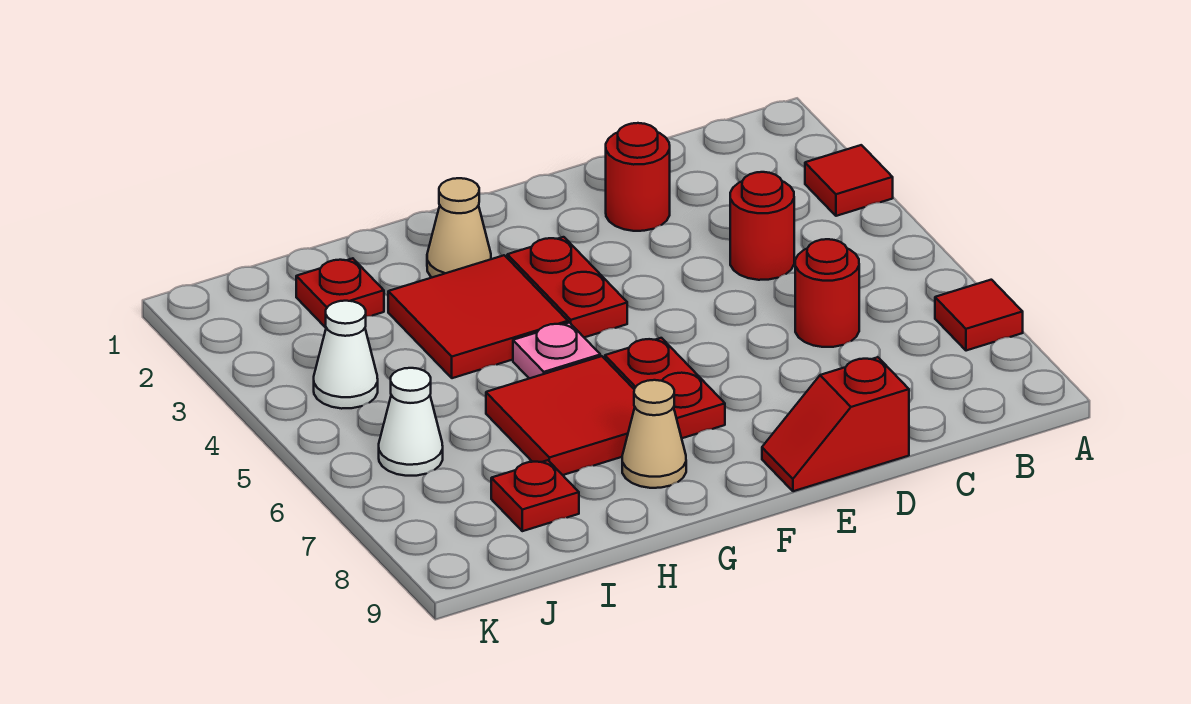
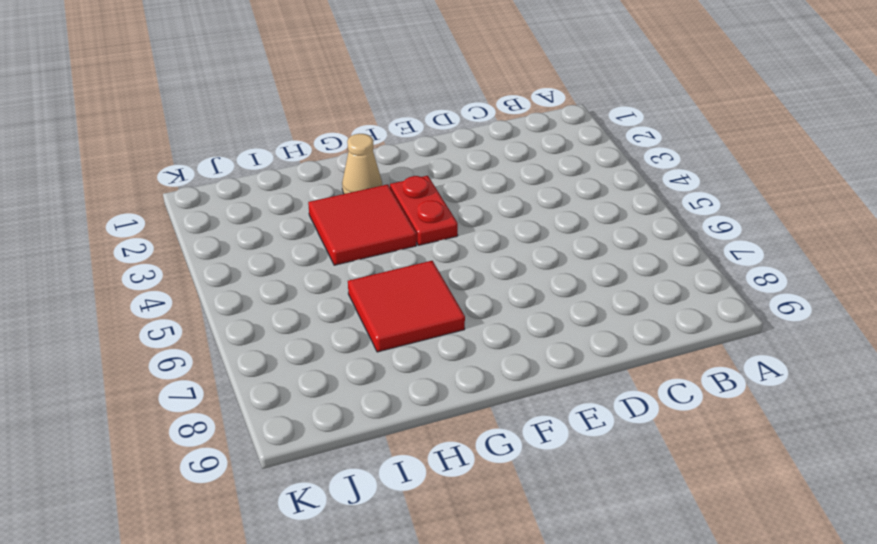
none -> red tile A3 level 1
none -> red tile A7 level 1
none -> red round brick C4 level 1

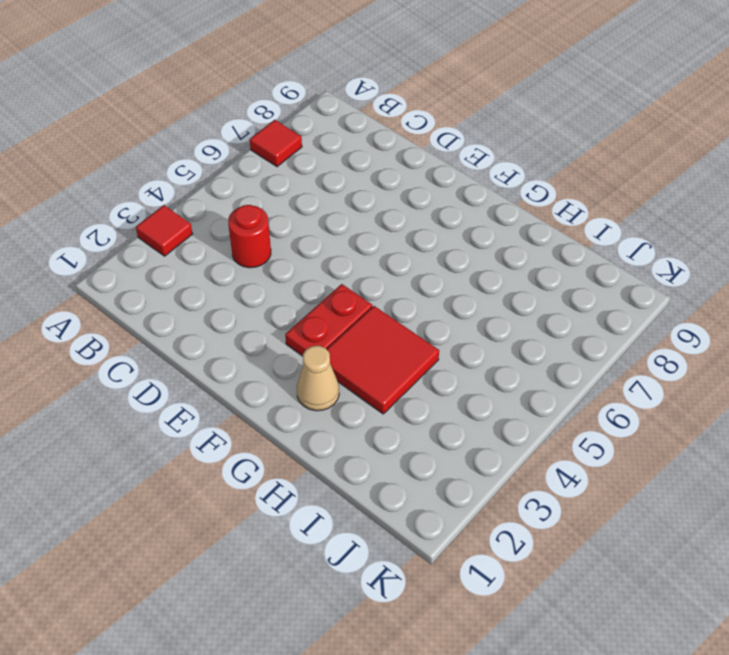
none -> red round brick C6 level 1
none -> red round brick D2 level 1
none -> red slope D9:E9 level 1 top D

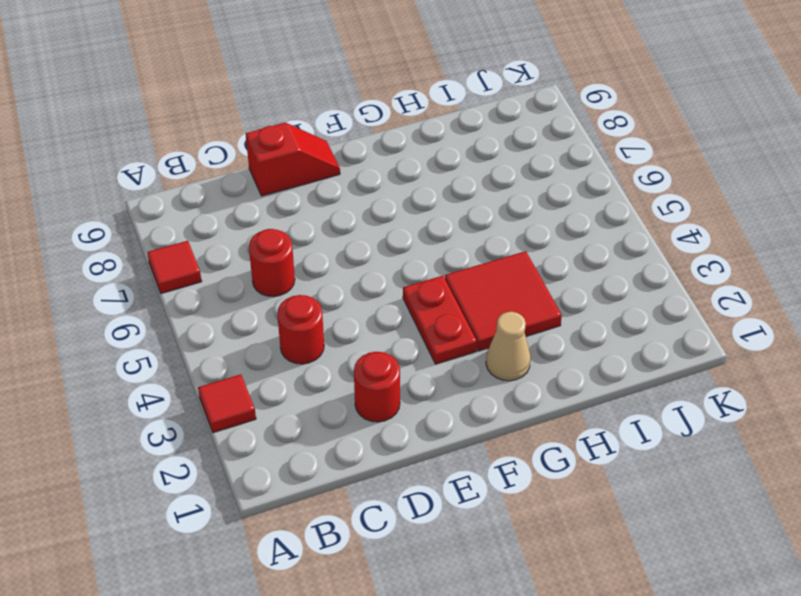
none -> red plate F6:F7 level 1
none -> pink plate G5 level 1
none -> red tile G6:H7 level 1

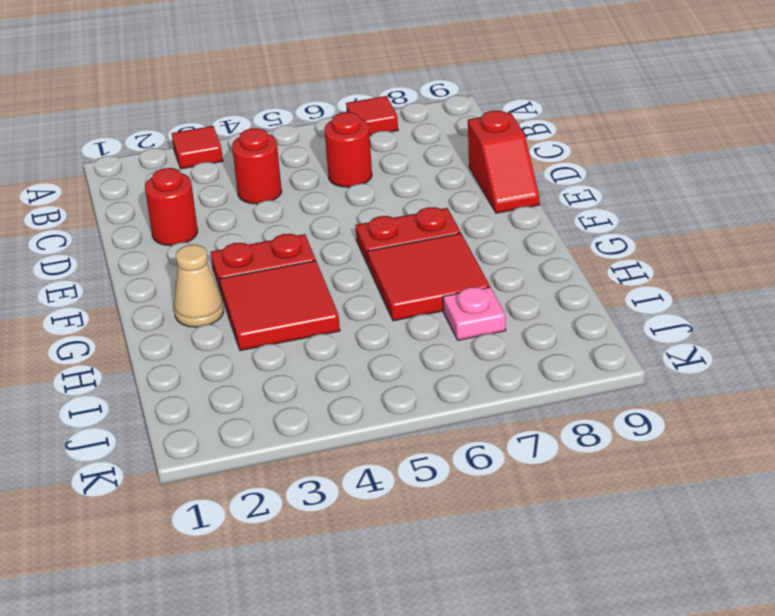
pink plate I7 level 1 -> pink plate G5 level 1
none -> tan cone G8 level 1
none -> red plate I2 level 1
none -> red plate I8 level 1

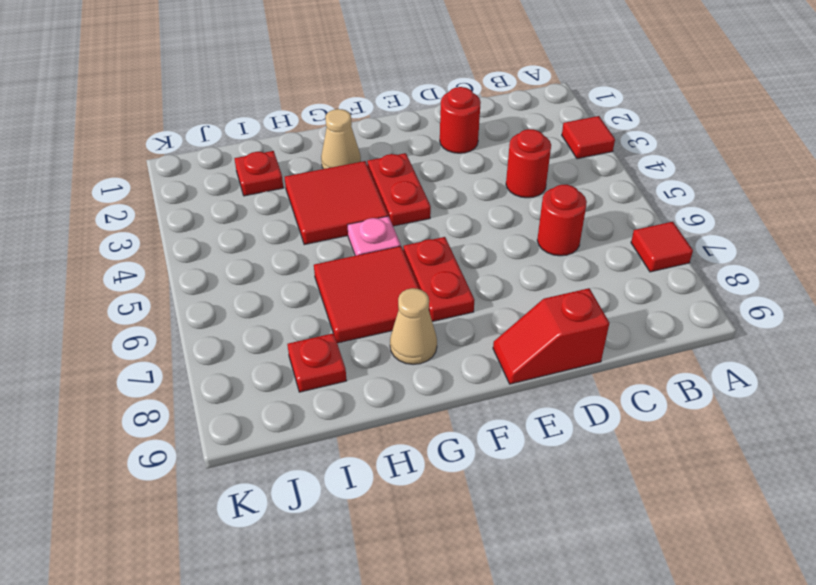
none -> white cone J4 level 1
none -> white cone J6 level 1

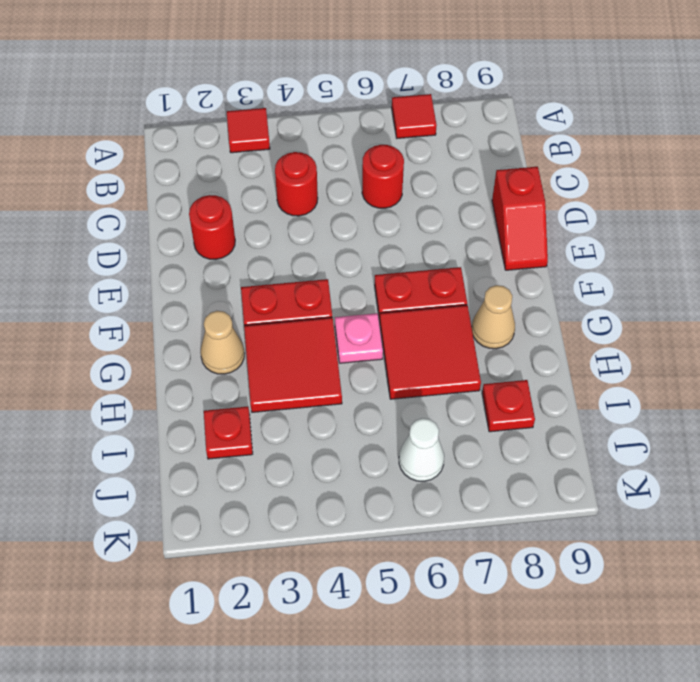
none -> white cone J4 level 1

